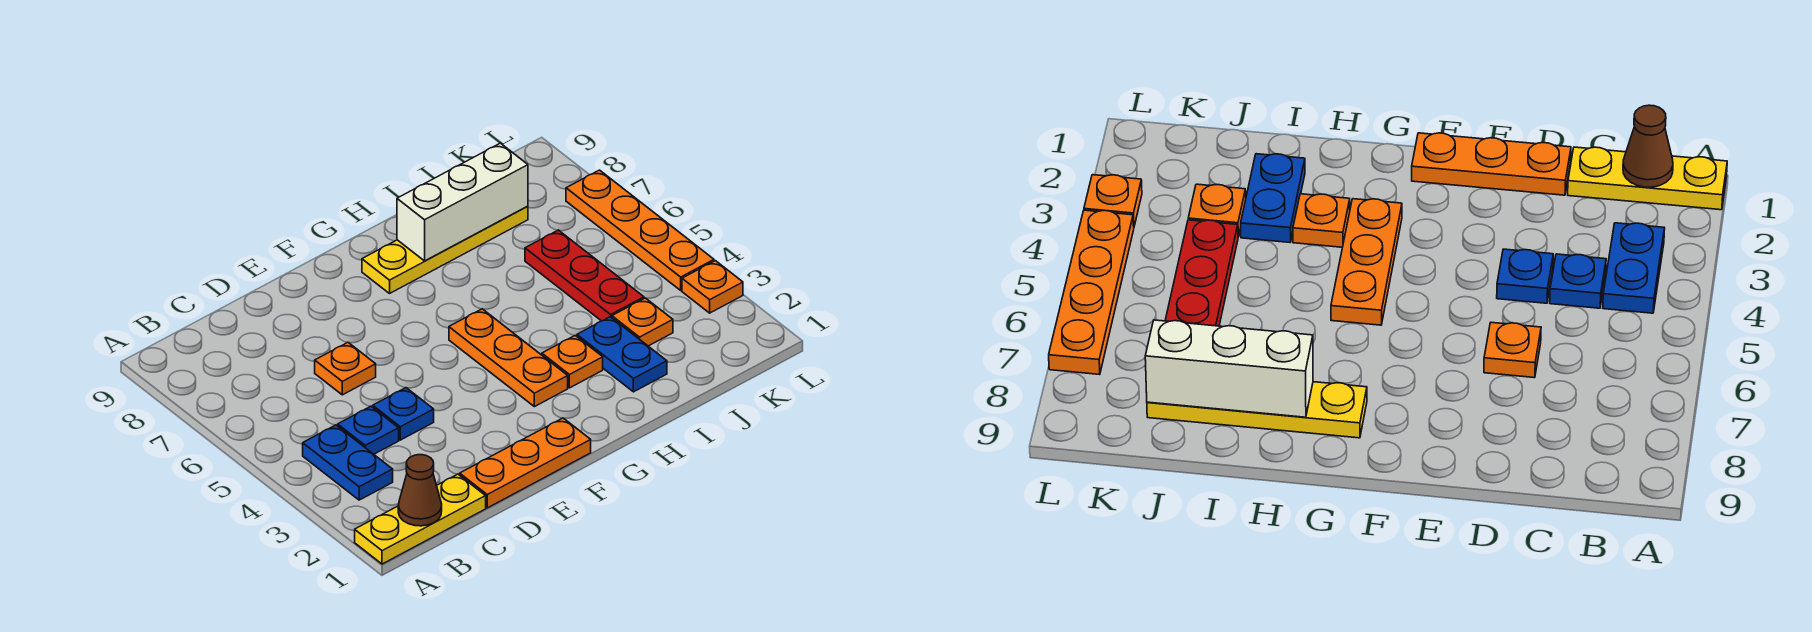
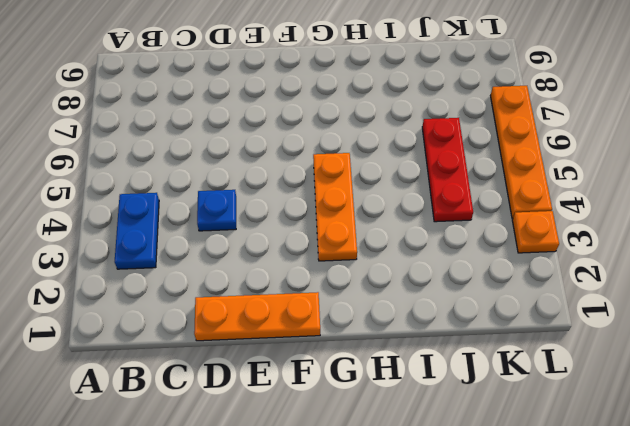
none -> yellow plate A1:C1 level 1
none -> blue plate C4 level 1
none -> orange plate D6 level 1

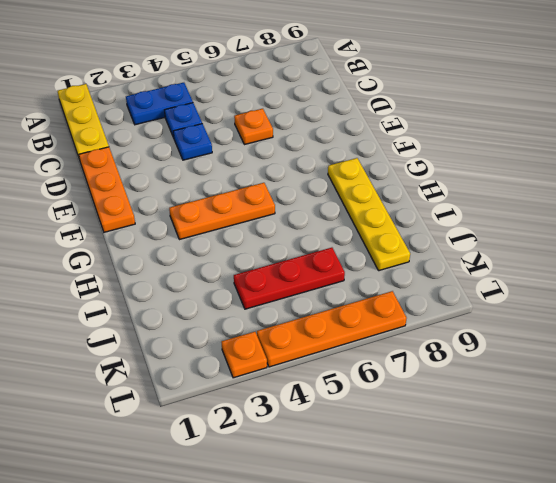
none -> orange plate H3 level 1
none -> blue plate I2:I3 level 1
none -> orange plate J3 level 1

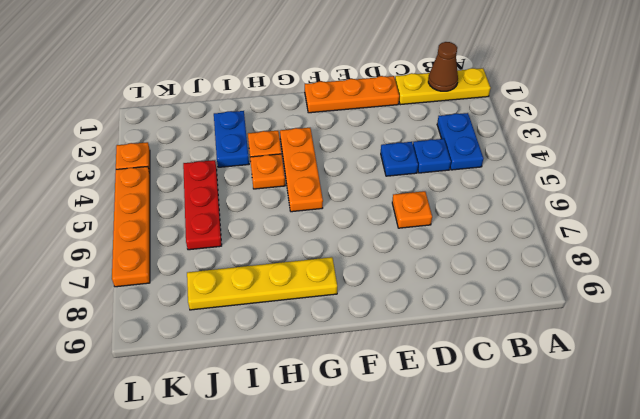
orange plate H4 level 1 -> orange plate J3 level 1
none -> white brick H8:J8 level 2

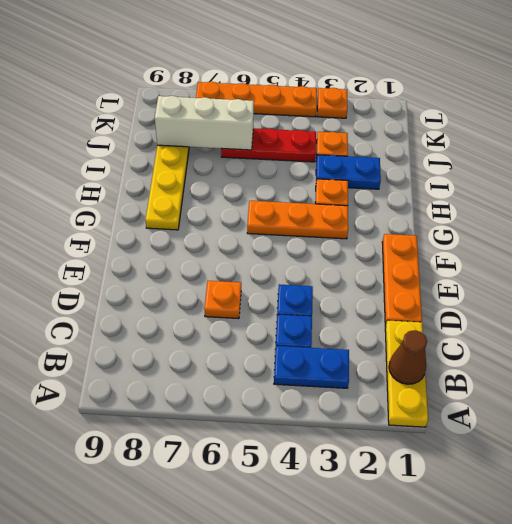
white brick J6:J8 level 2 -> white brick H8:J8 level 2

